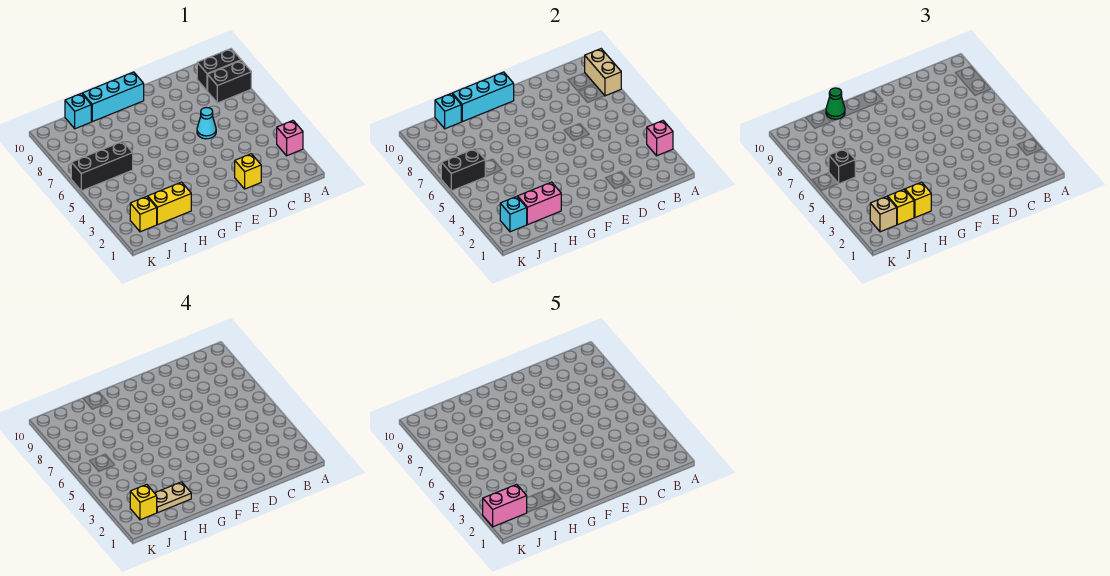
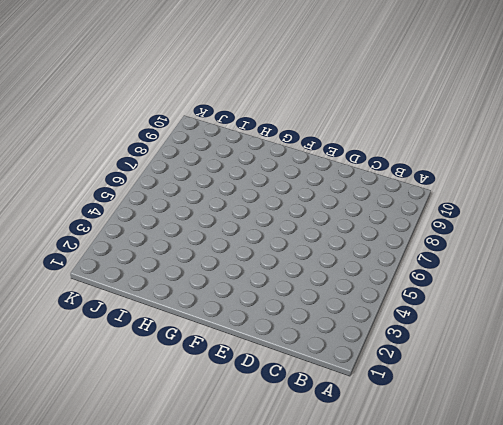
none -> pink brick A3 level 1
none -> black brick A8:B8 level 1
none -> black brick A9:B9 level 1

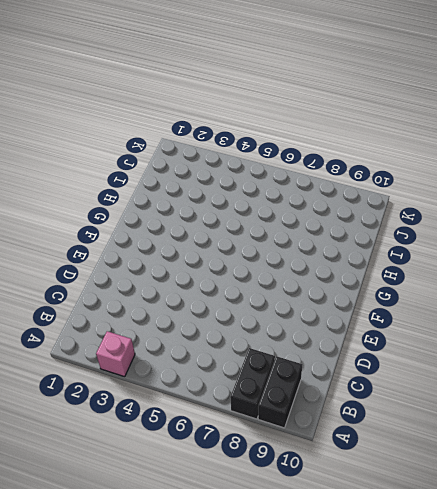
none -> yellow brick D2 level 1
none -> cyan cone D6 level 1
none -> cyan brick F10:H10 level 1

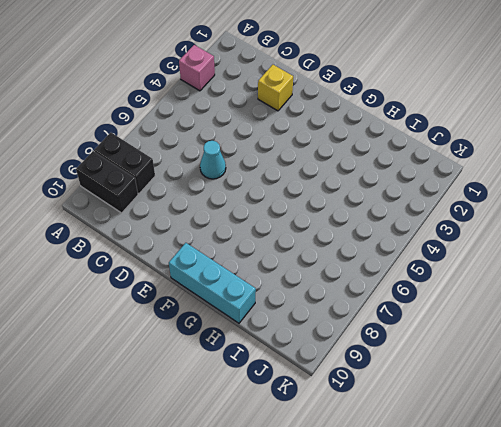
none -> yellow brick H2:I2 level 1
none -> black brick I6:K6 level 1
none -> cyan brick I10 level 1

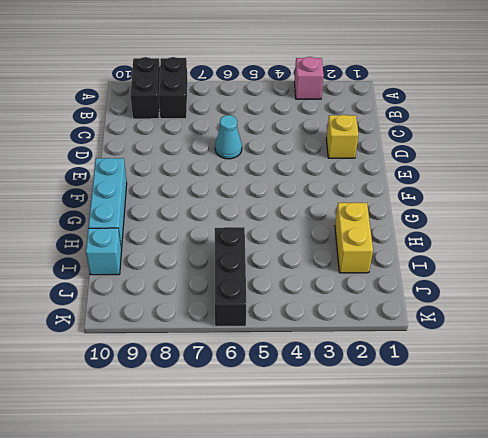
none -> yellow brick J2 level 1
none -> pink brick A3 level 2
none -> tan brick A8:A9 level 2

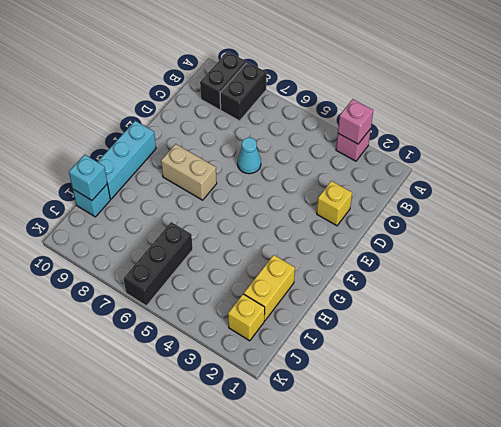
tan brick F7:F8 level 1 -> tan brick A8:A9 level 2
none -> cyan brick F10:H10 level 2
none -> pink brick H2:I2 level 2
none -> cyan brick J2 level 2

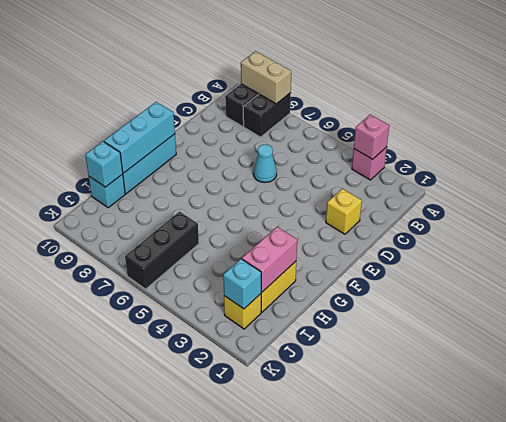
none -> black brick J6:K6 level 2
none -> yellow brick H2 level 3
none -> green cone H10 level 3

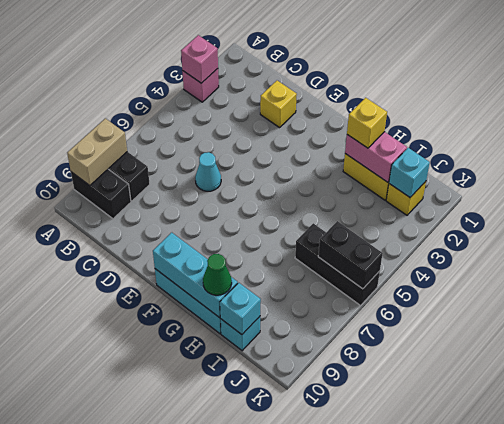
none -> yellow brick I2 level 3
none -> tan brick J2 level 3
none -> black brick J6 level 3

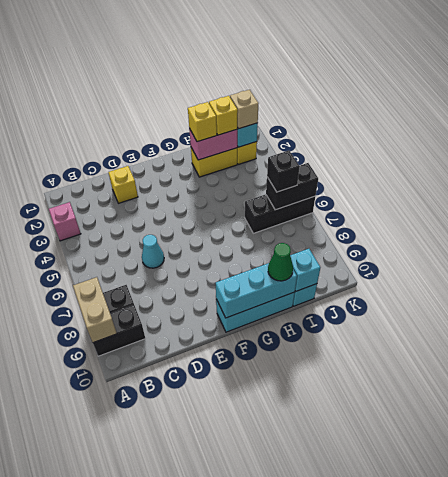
none -> pink brick A3 level 2
none -> tan plate H2:I2 level 4
none -> yellow brick J2 level 4

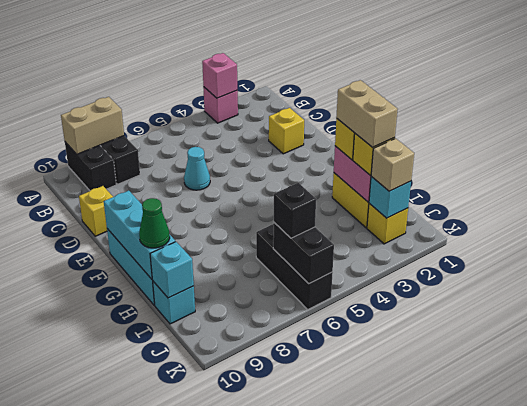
yellow brick D10 level 1 -> yellow brick J2 level 4
tan brick H2:I2 level 4 -> tan plate H2:I2 level 4
none -> pink brick J2:K2 level 5

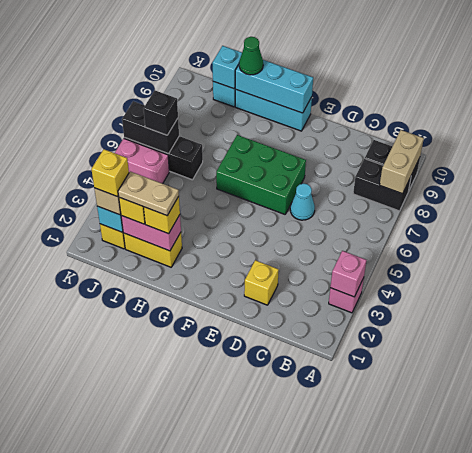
green brick E6:G7 level 1 -> none
pink brick J5:K5 level 1 -> pink brick J2:K2 level 5

